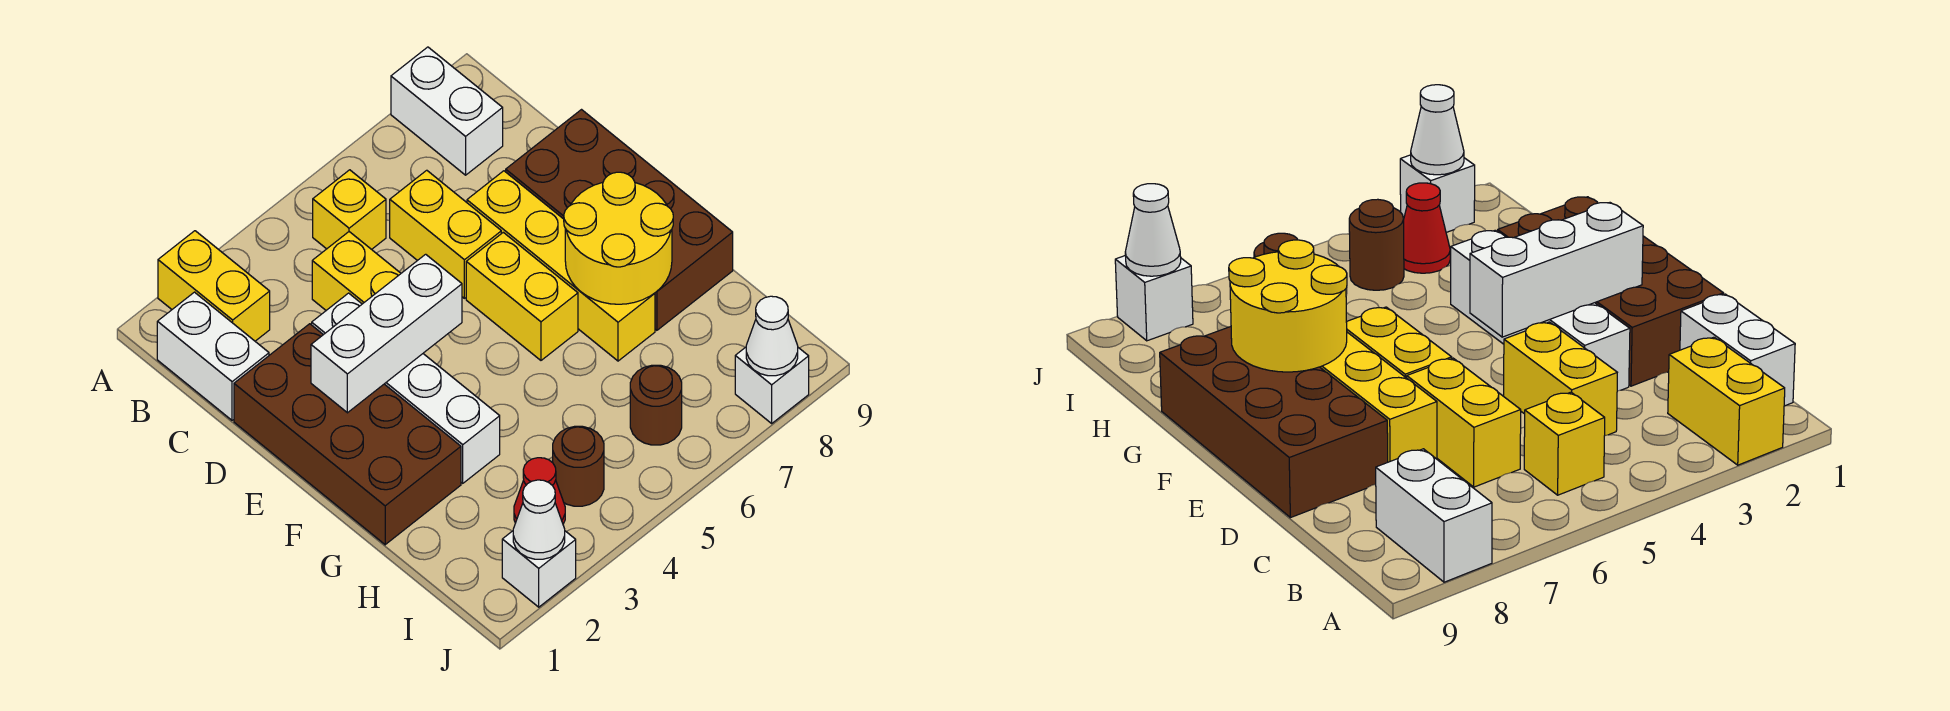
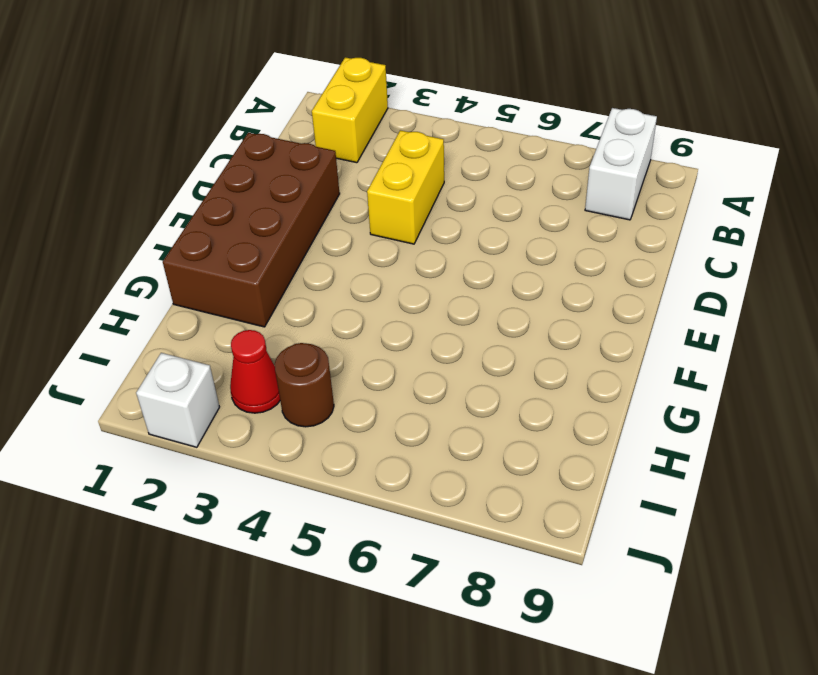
none -> white brick B1:C1 level 1
none -> yellow brick B5 level 1
none -> yellow brick C6:D6 level 1

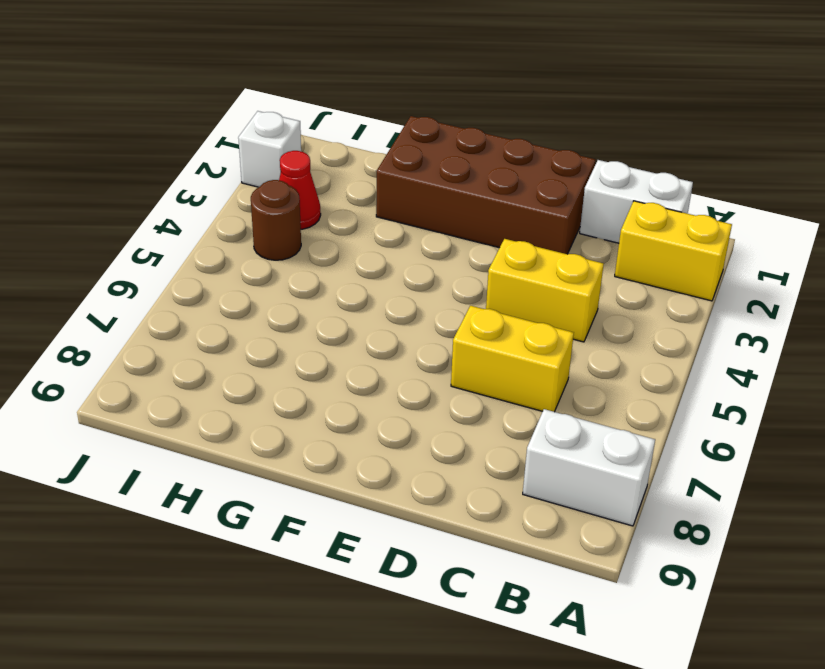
none -> yellow brick B5 level 1
none -> white brick D3:G3 level 1
none -> yellow brick D7:G7 level 1

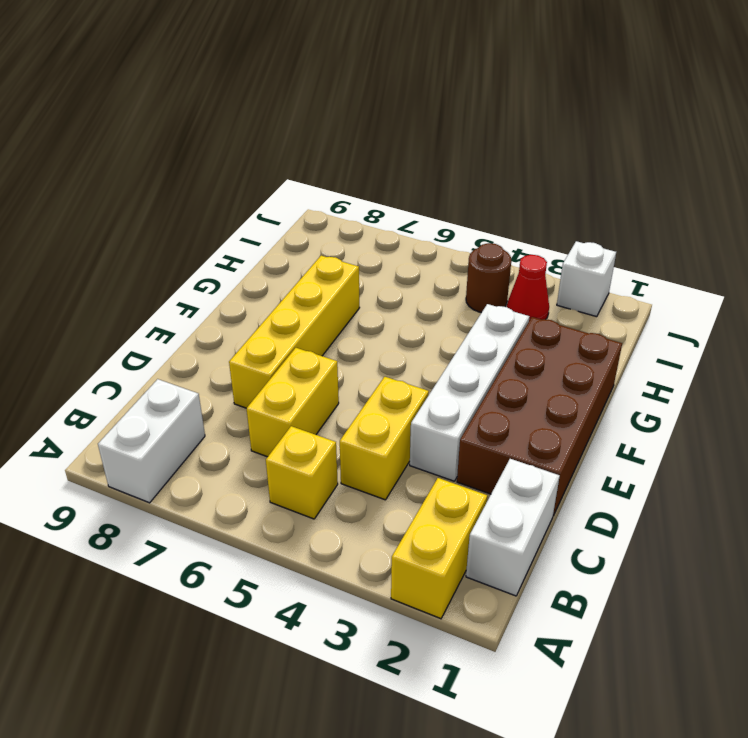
none -> brown brick D8:G9 level 1
none -> yellow brick E6:F6 level 1
none -> brown round brick I6 level 1

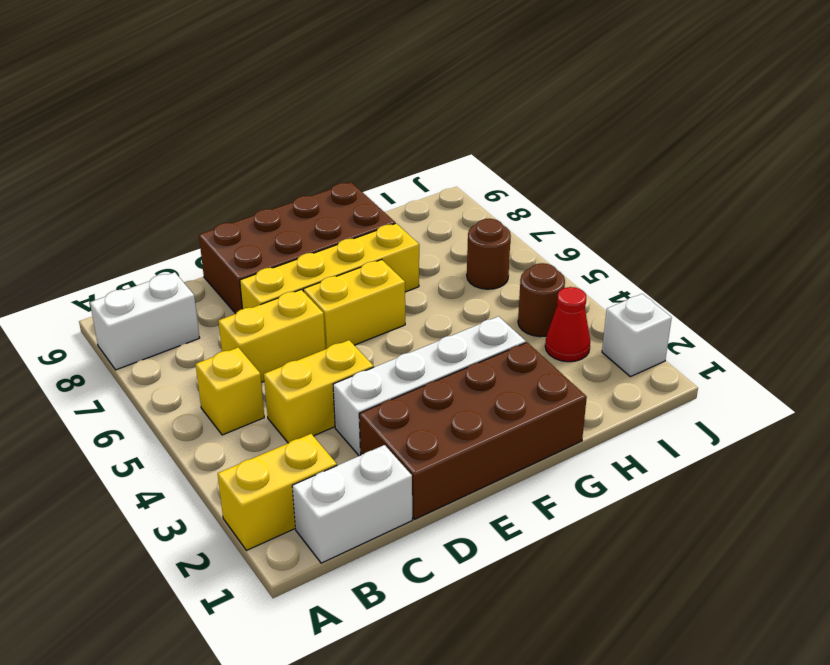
none -> white brick J8 level 1
none -> white brick E2:E4 level 2
none -> yellow round brick F7:G8 level 2

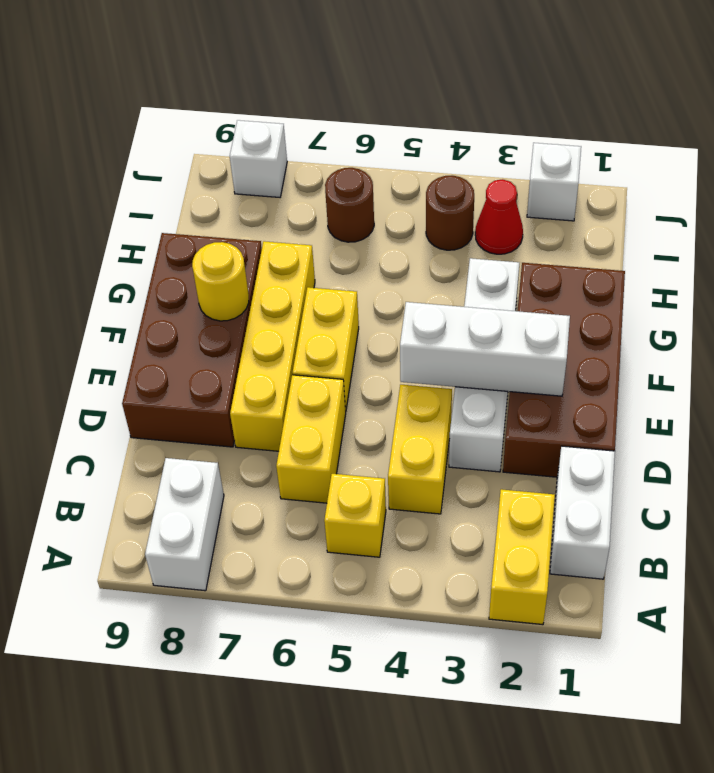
yellow round brick F8 level 2 -> yellow round brick F7:G8 level 2
none -> white cone J2 level 2
none -> white cone J8 level 2

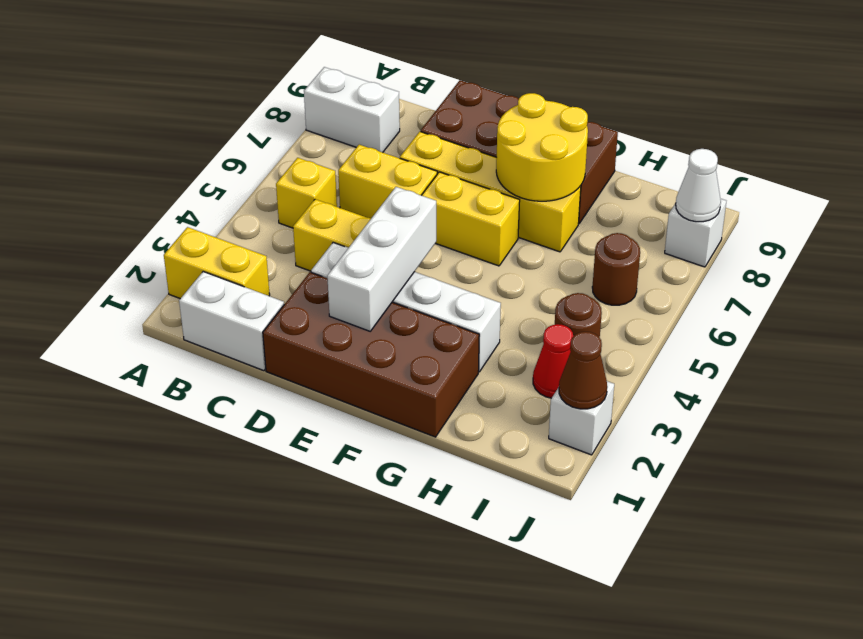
brown cone J2 level 2 -> white cone J2 level 2

